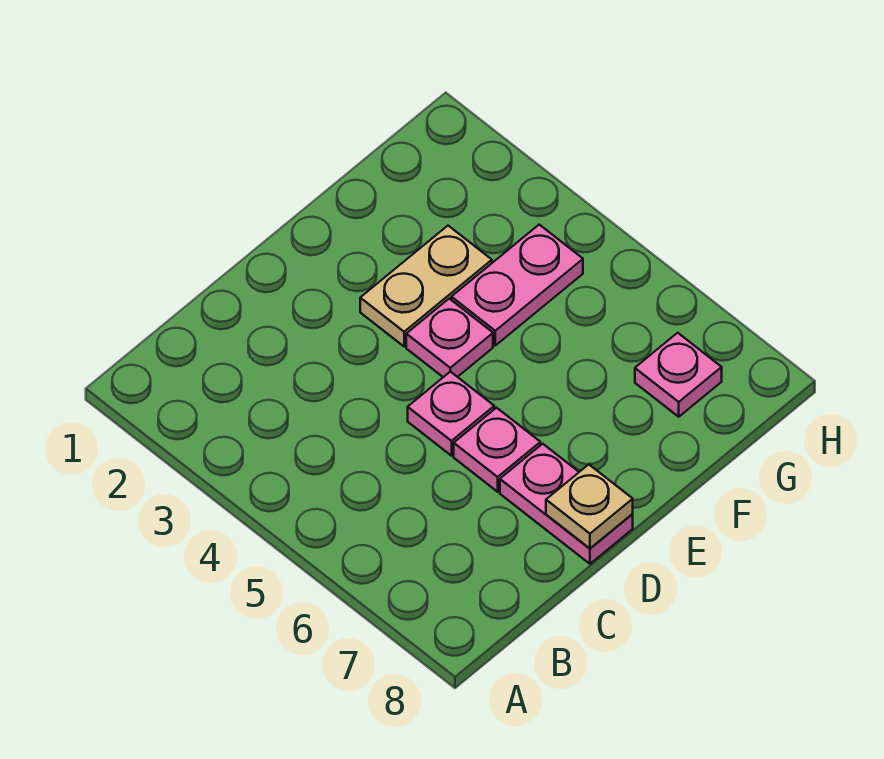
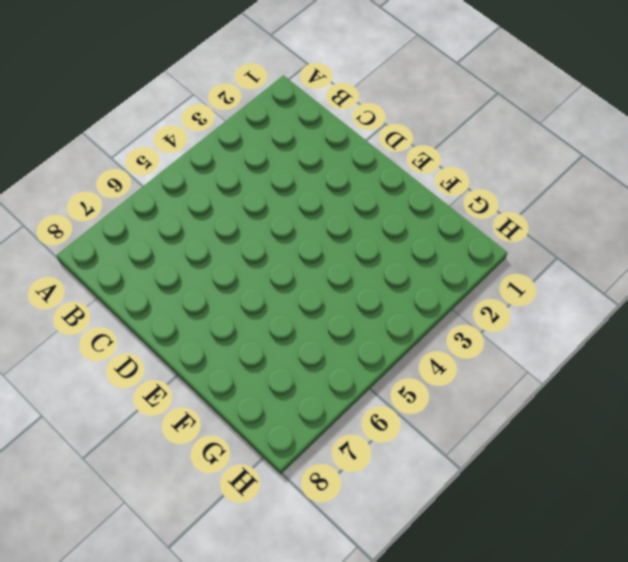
none -> pink plate D5 level 1
none -> pink plate D6 level 1

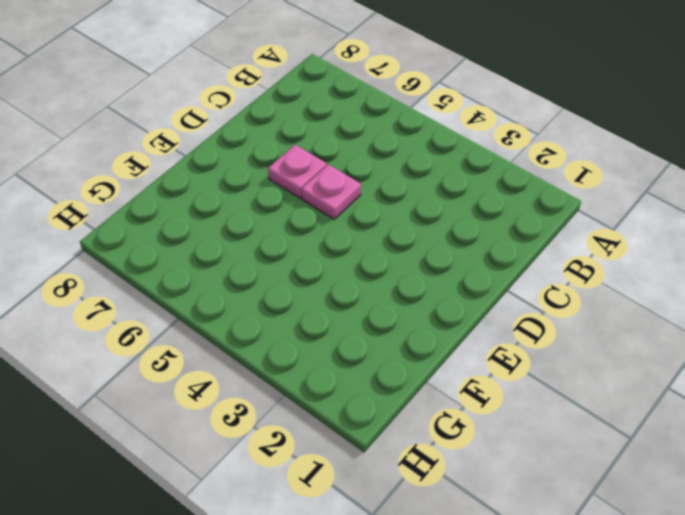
none -> pink plate D7:D8 level 1
none -> tan plate E3:F3 level 1

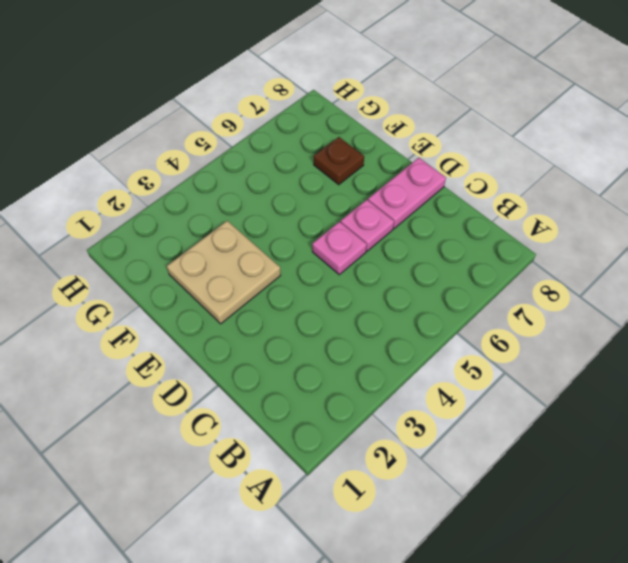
tan plate E2:F3 level 1 -> tan plate E3:F3 level 1
brown plate F7 level 1 -> none
none -> pink plate E4 level 1
none -> pink plate F4:G4 level 1

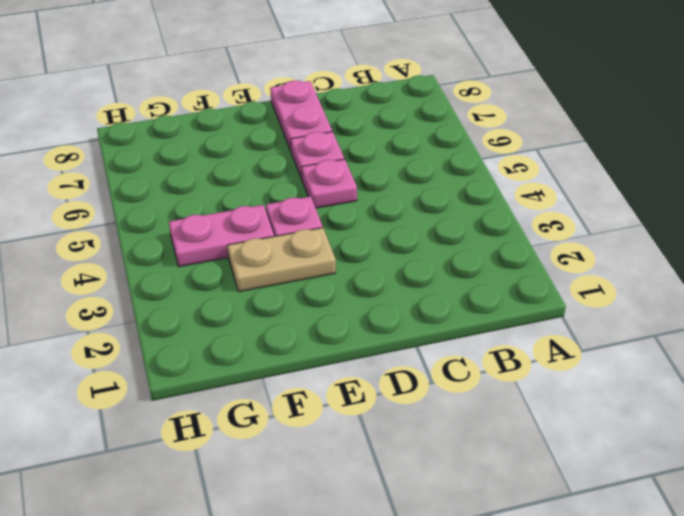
none -> pink plate G7 level 1
none -> tan plate D8 level 2

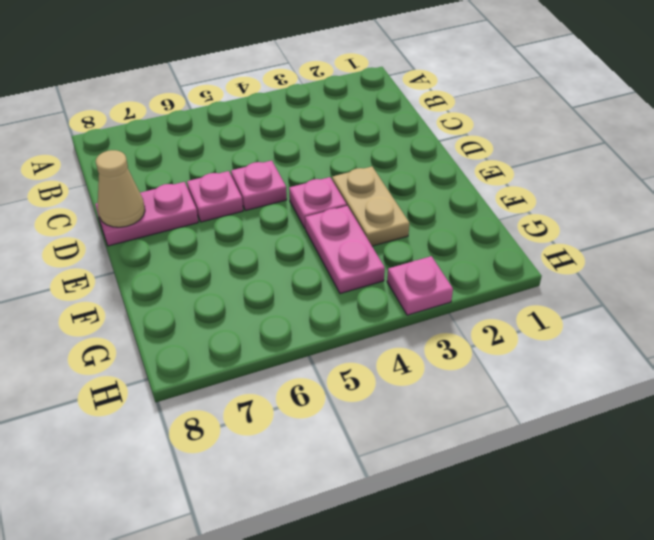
tan cone D8 level 2 -> tan plate D8 level 2
pink plate H3 level 1 -> pink plate G7 level 1

